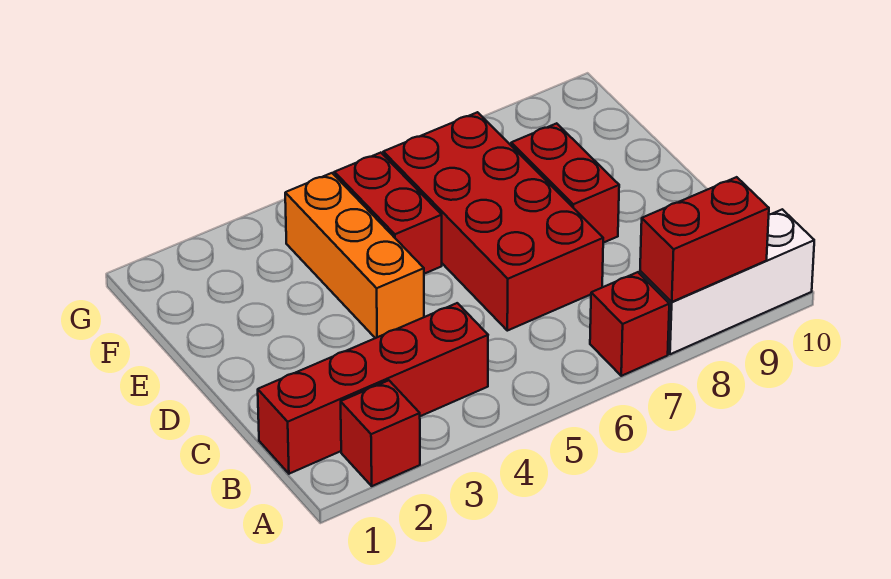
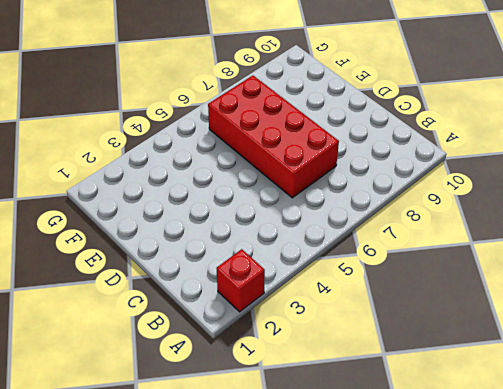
none -> red brick A7 level 1
none -> white brick A8:A10 level 1

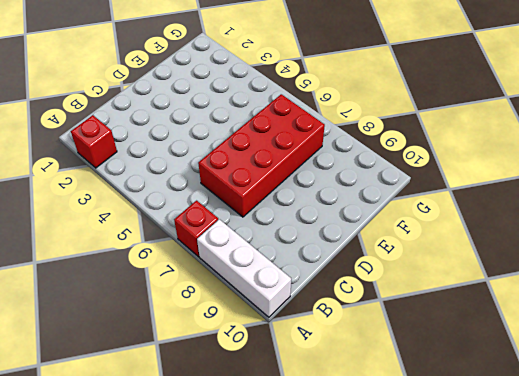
none -> red brick B1:B4 level 1
none -> orange brick D4:F4 level 1

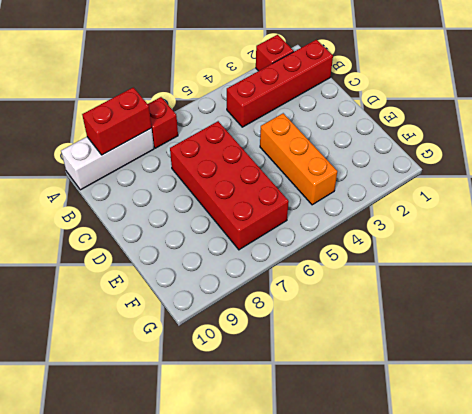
none -> red brick D8:E8 level 1
none -> red brick E5:F5 level 1

